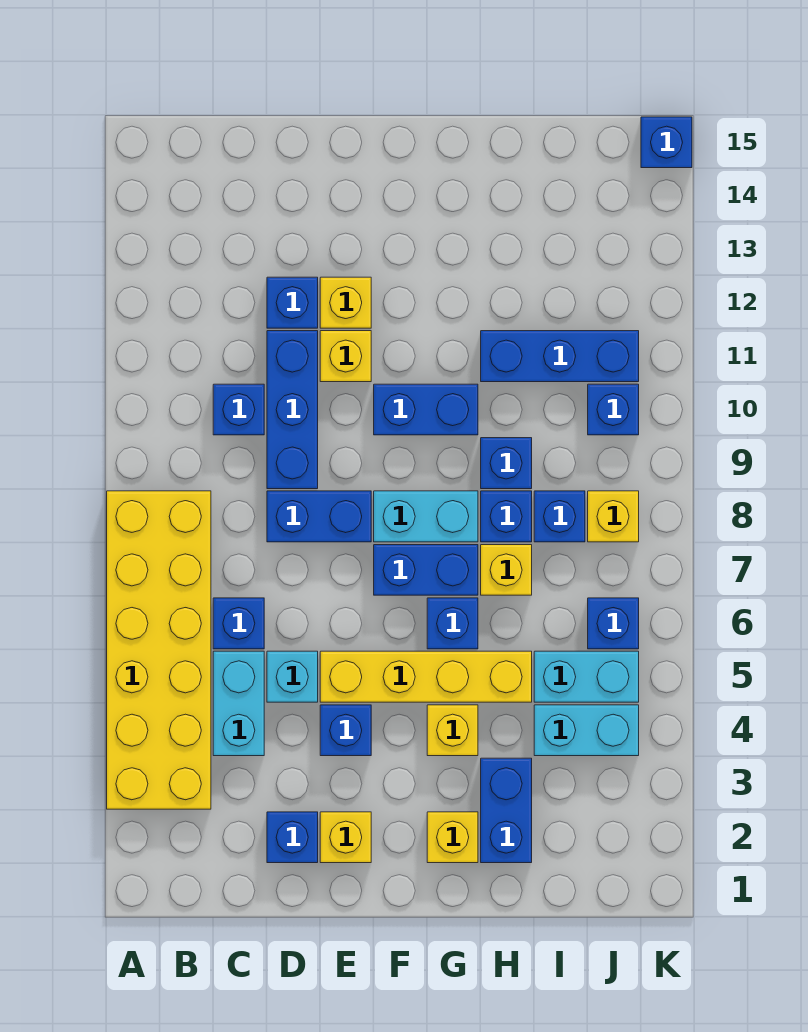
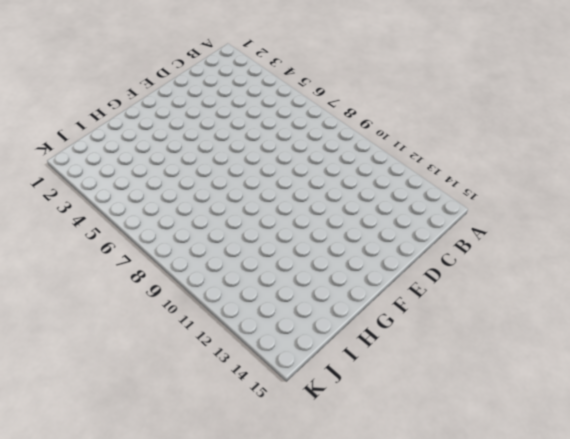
none -> yellow brick A3:B8 level 1
none -> cyan brick C4:C5 level 1
none -> blue brick C6 level 1
none -> blue brick C10 level 1

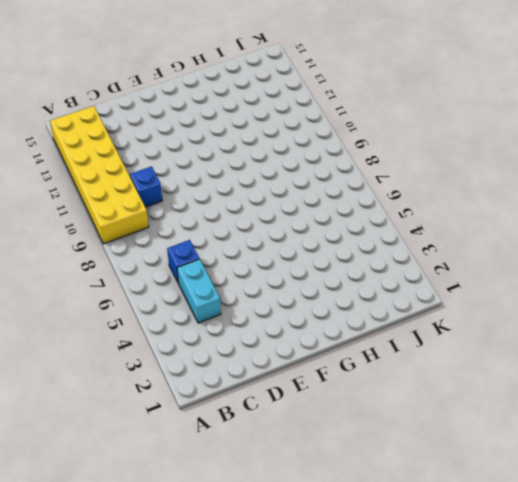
yellow brick A9:B14 level 1 -> yellow brick A3:B8 level 1
none -> blue brick D2 level 1
none -> cyan brick D5 level 1
none -> blue brick D8:E8 level 1
none -> blue brick D9:D11 level 1

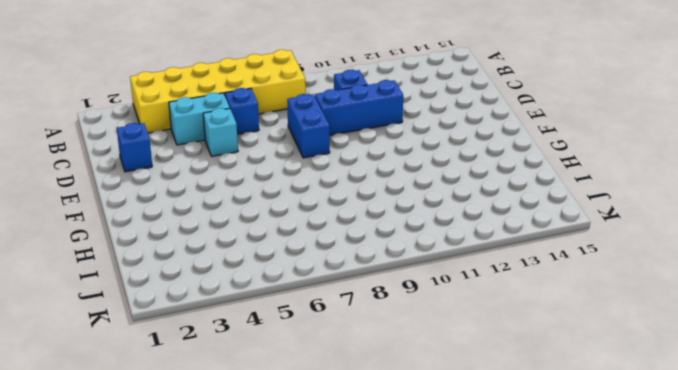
none -> blue brick D12 level 1
none -> yellow brick E2 level 1
none -> blue brick E4 level 1
none -> yellow brick E5:H5 level 1

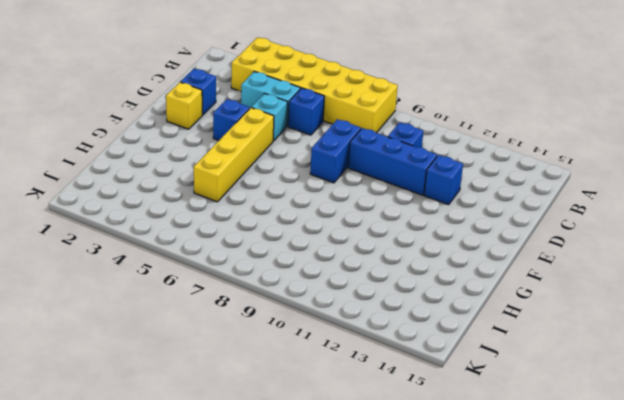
none -> yellow brick E11 level 1
none -> yellow brick E12 level 1
none -> blue brick F7:G7 level 1
none -> cyan brick F8:G8 level 1

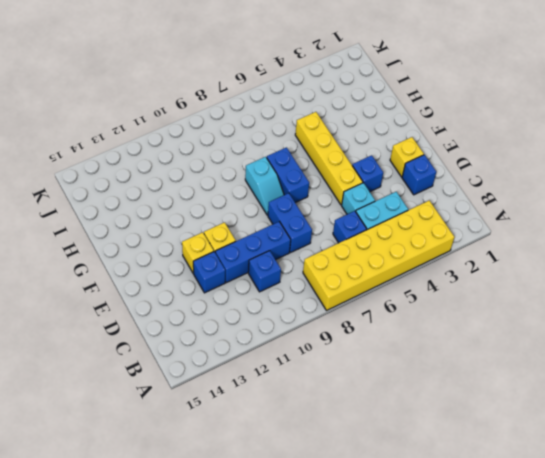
cyan slope F8:G8 level 1 top G -> cyan brick F8:G8 level 1
none -> blue brick F10:G10 level 1
none -> yellow brick G2 level 1
none -> yellow brick G4 level 1
none -> blue brick G6 level 1

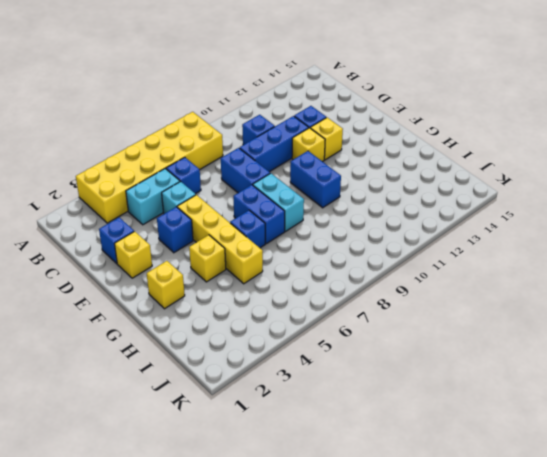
none -> blue brick H2:H3 level 1
none -> yellow brick H7 level 1
none -> blue brick H8 level 1
none -> blue brick H9 level 1

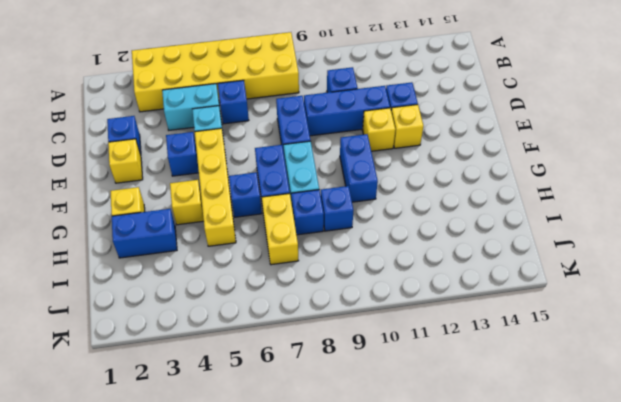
yellow brick H7:I7 level 1 -> yellow brick H7 level 1
none -> blue brick H11:J11 level 1
none -> cyan brick I4:J4 level 1
none -> cyan brick I5:J5 level 1
none -> blue brick I8 level 1

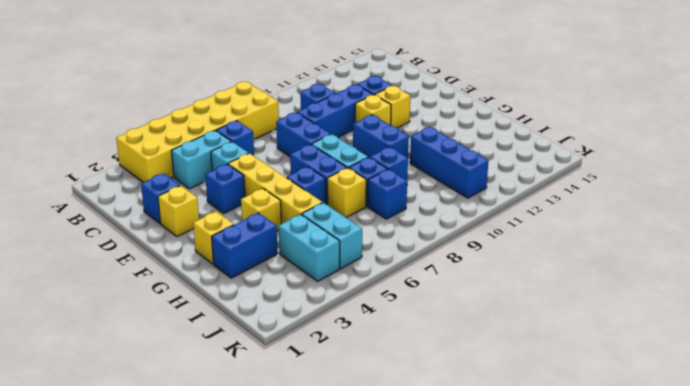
none -> blue brick J6 level 1
none -> yellow brick J8 level 1
none -> blue brick J10 level 1
none -> blue brick K15 level 1

